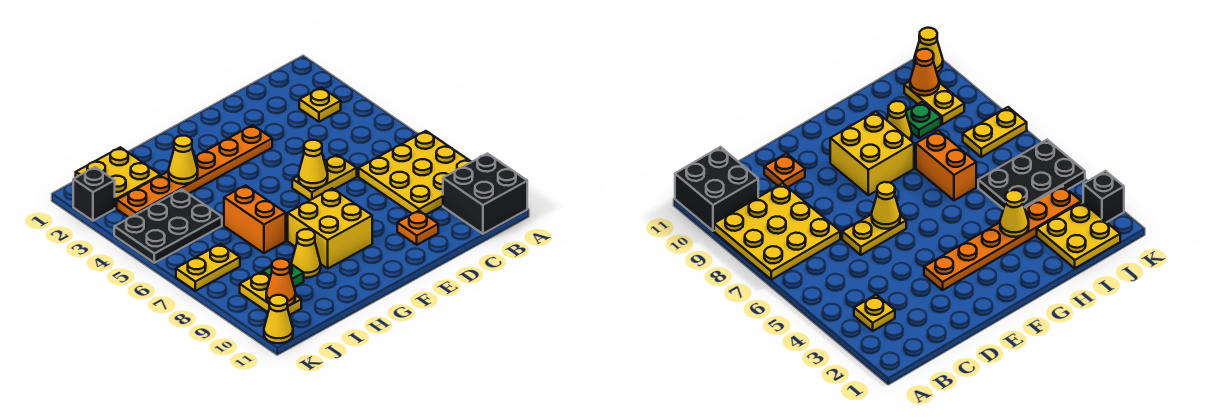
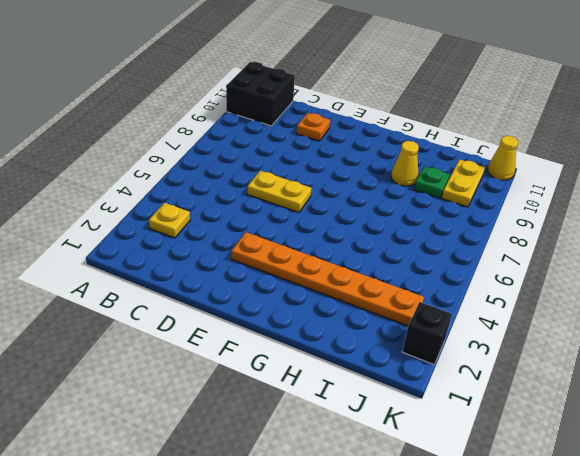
none -> yellow plate A7:C9 level 1
none -> yellow brick F8:G9 level 1
none -> orange brick H6:H7 level 1

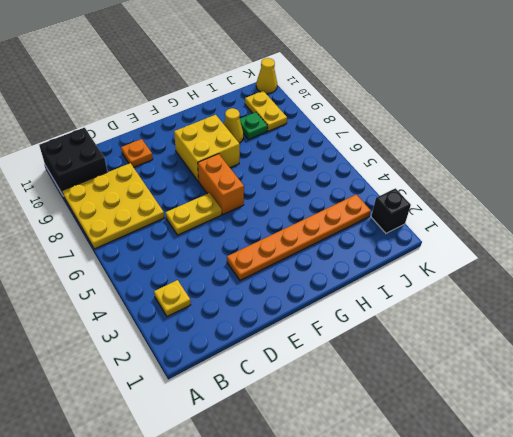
orange brick F6:F7 level 1 -> orange brick H6:H7 level 1
none -> yellow plate I1:J2 level 1
none -> black plate I4:K5 level 1
none -> yellow plate J7:K7 level 1

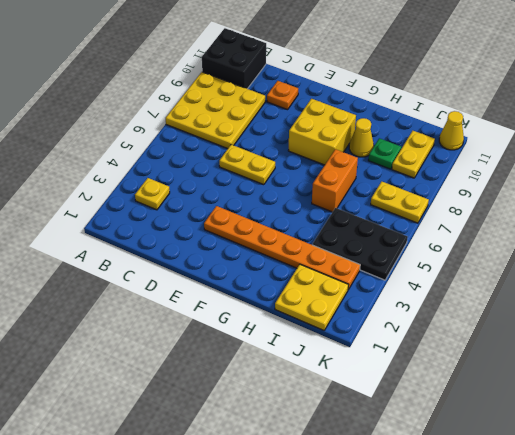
none -> black brick K2 level 1
none -> yellow cone E6 level 2
none -> yellow cone H3 level 2

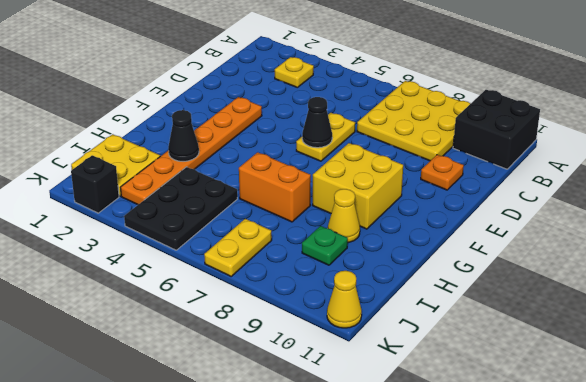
black cone E6 level 2 -> yellow cone E6 level 2
black cone H3 level 2 -> yellow cone H3 level 2
none -> yellow plate J9:J10 level 1
none -> orange cone J10 level 2

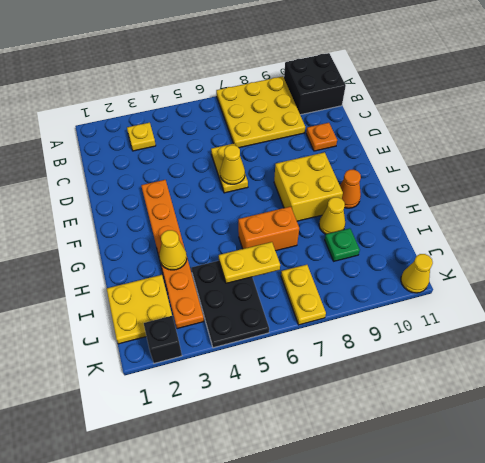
orange cone G10 level 1 -> orange cone J10 level 2
yellow plate I5:I6 level 2 -> yellow plate J9:J10 level 1

